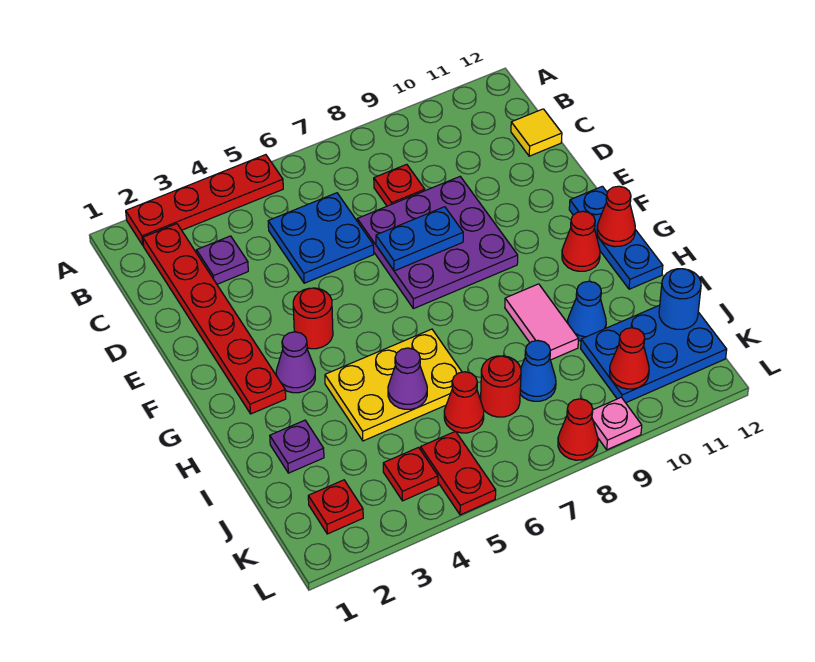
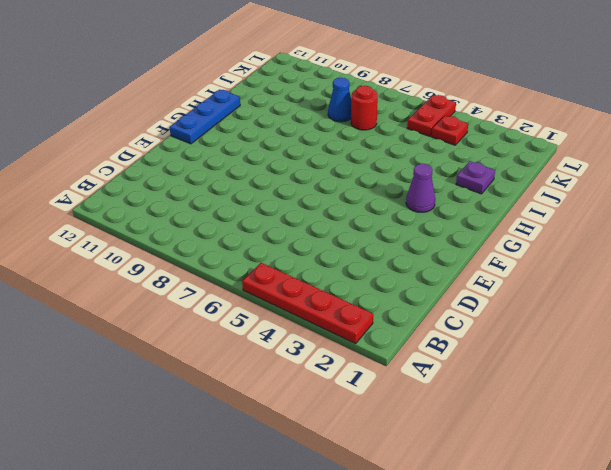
none -> red plate B2:G2 level 1
none -> purple plate C3 level 1
none -> blue plate C5:D6 level 1

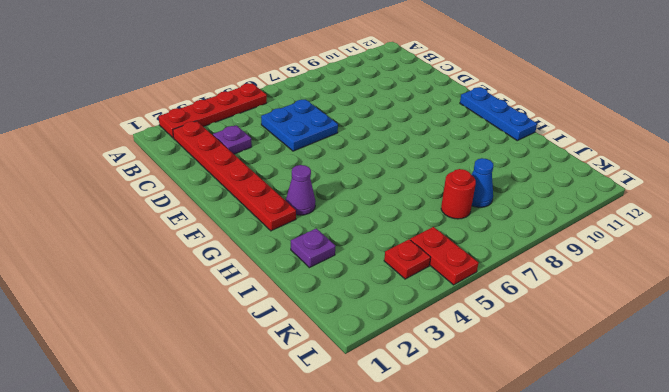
none -> red plate C8 level 1
none -> yellow tile C12 level 1
none -> purple plate D7:F9 level 1

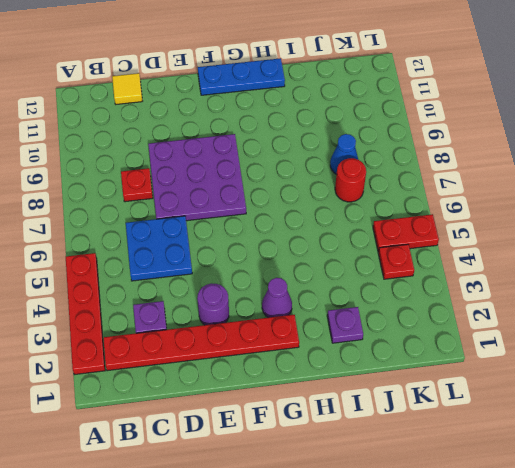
purple round brick E3 level 1 -> none
none -> red round brick F4 level 1
none -> red cone G11 level 1
none -> yellow plate H4:I6 level 1

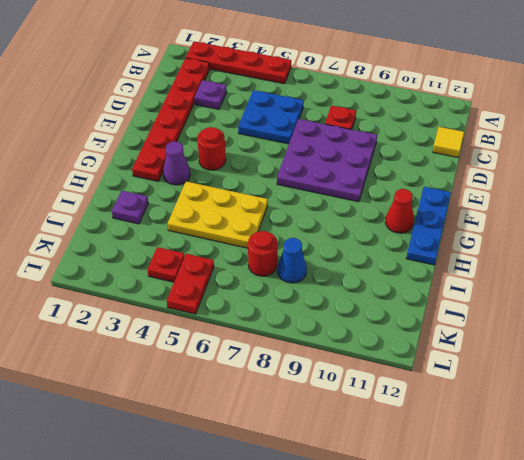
none -> pink tile H9:I9 level 1
none -> blue cone I10 level 1
none -> red cone J6 level 1

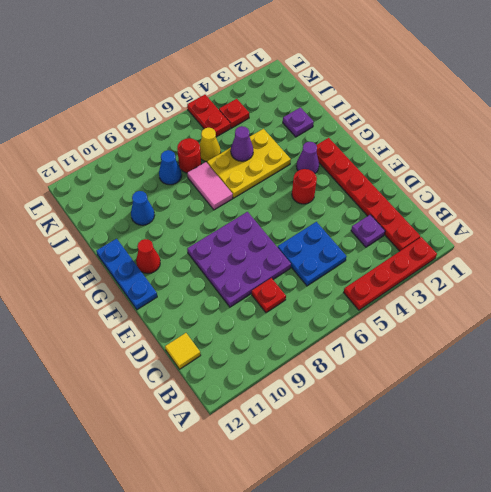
pink tile H7:I7 level 1 -> pink tile H9:I9 level 1
yellow cone J6 level 1 -> red cone J6 level 1
none -> blue plate J10:K12 level 1
none -> red plate K2 level 1
none -> red cone L8 level 1

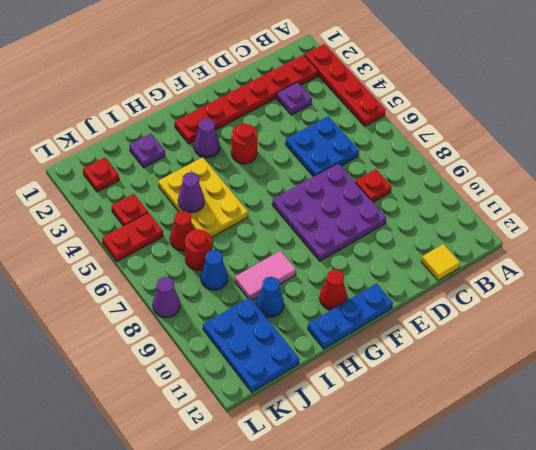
purple cone L8 level 1 -> red cone L8 level 1
none -> pink plate L9 level 1
none -> blue plate E7:E8 level 2
none -> red cone G12 level 2

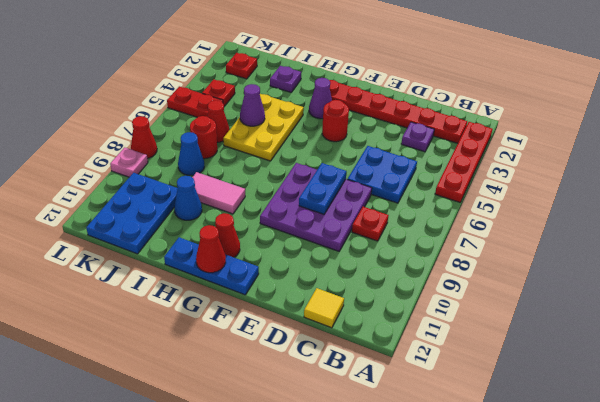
none -> blue round brick J12 level 2
none -> red cone K10 level 2

